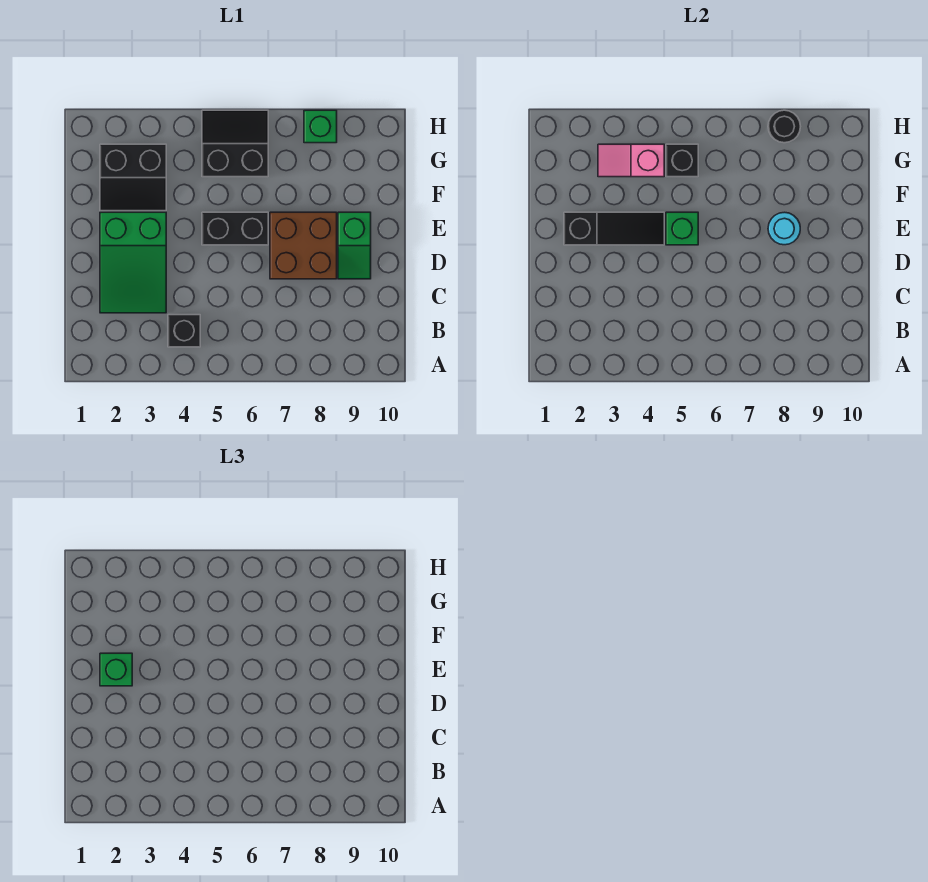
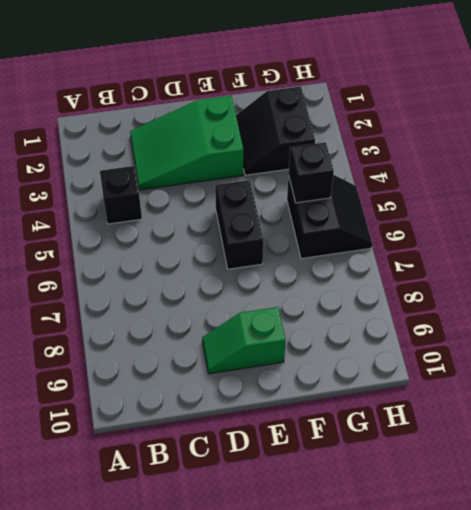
none -> brown brick D7:E8 level 1
none -> green brick H8 level 1
none -> black slope E2:E4 level 2 top 2

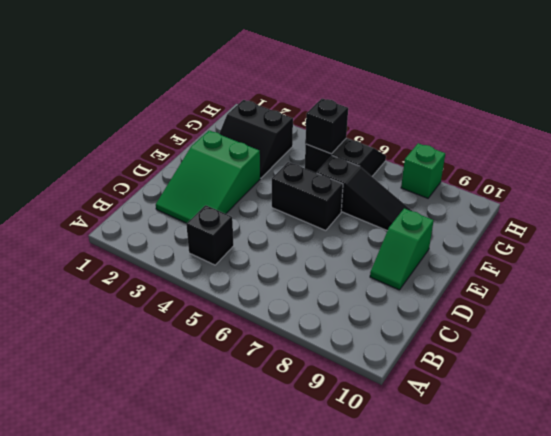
black slope F6:F8 level 1 top 6 -> black slope E2:E4 level 2 top 2
none -> brown brick D7:E8 level 1
none -> green brick E5 level 2
none -> cyan round brick E8 level 2

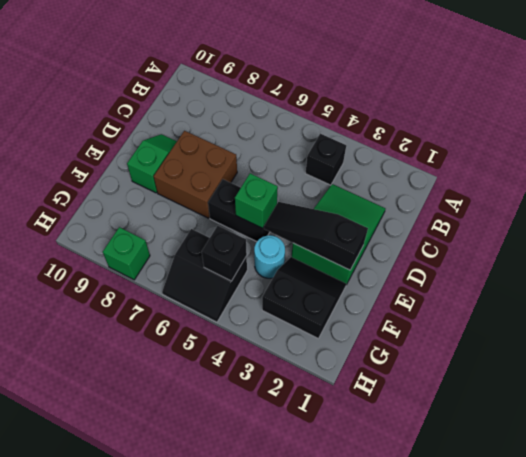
cyan round brick F4 level 1 -> cyan round brick E8 level 2
none -> pink slope G3:G4 level 2 top 4
none -> black round brick H8 level 2
none -> green brick E2 level 3

